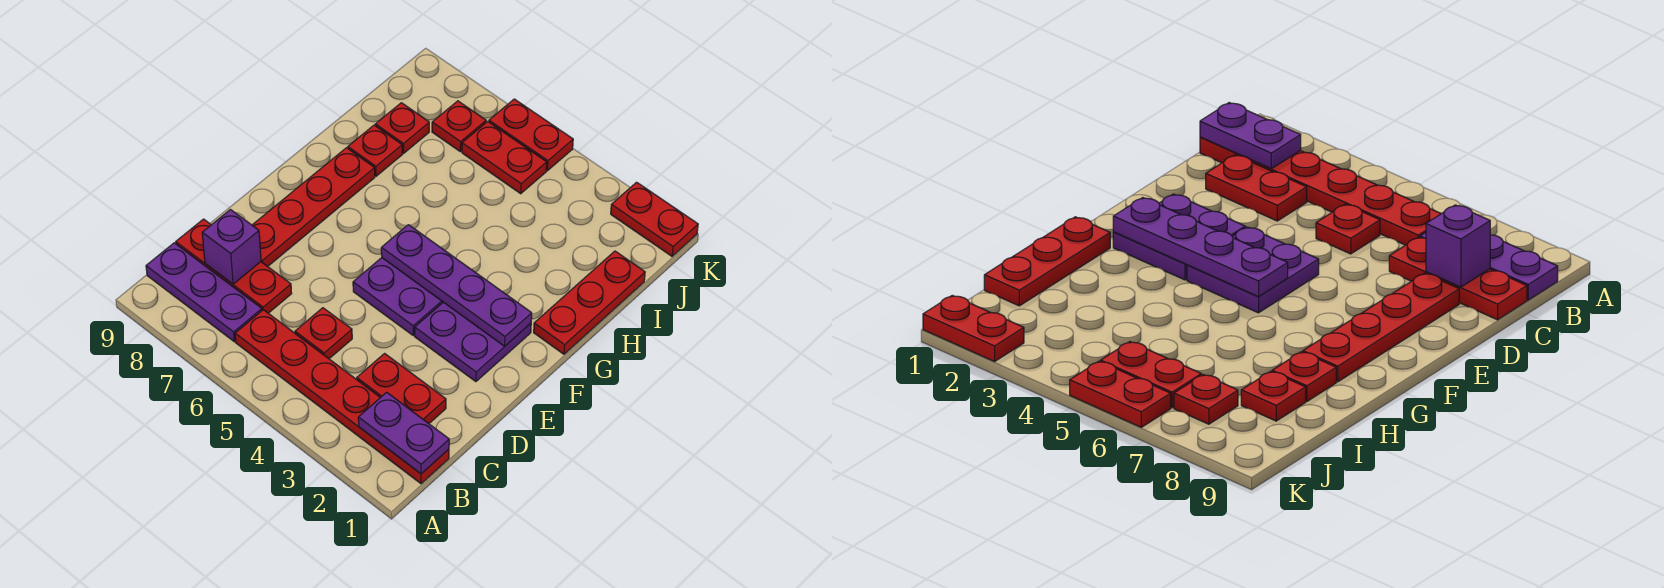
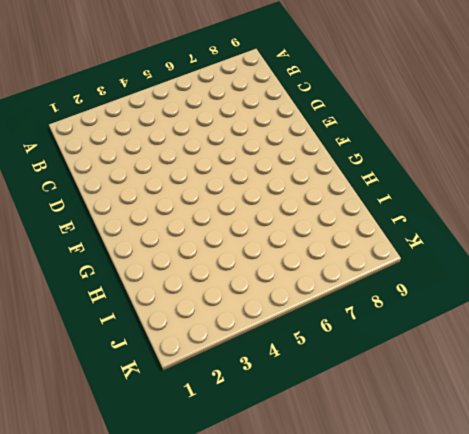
none -> red plate B1:B6 level 1
none -> purple plate B7:B9 level 1
none -> red plate C2:C3 level 1

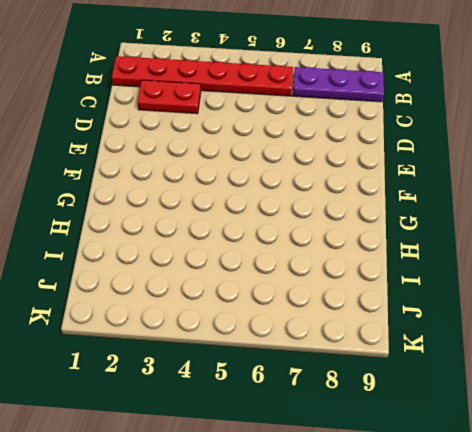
none -> red plate C5 level 1
none -> red plate C7:C9 level 1
none -> red plate D8:G8 level 1

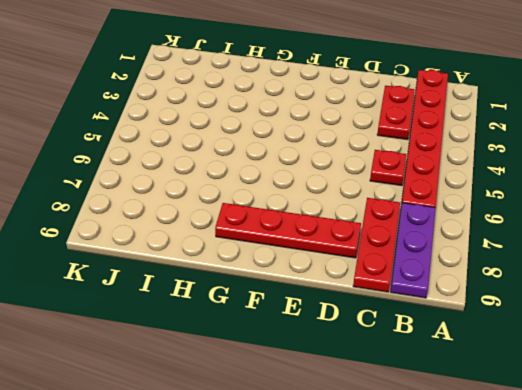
none -> purple plate E2:F3 level 1
none -> purple plate E4:F5 level 1
none -> red plate G1:I1 level 1

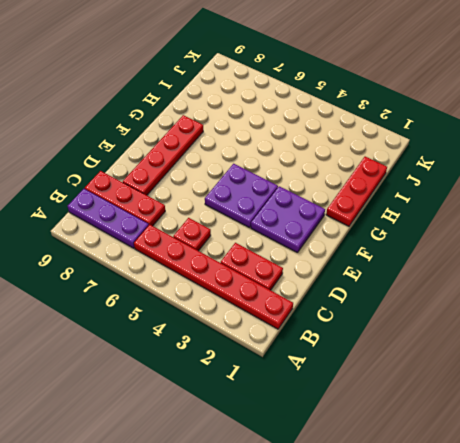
none -> red plate H8 level 1
none -> red plate I8 level 1
none -> red plate J5:J6 level 1

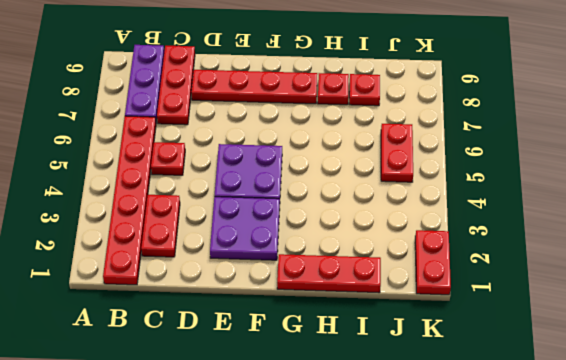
none -> red plate J7 level 1
none -> red plate K5:K6 level 1
none -> purple plate B1:B2 level 2

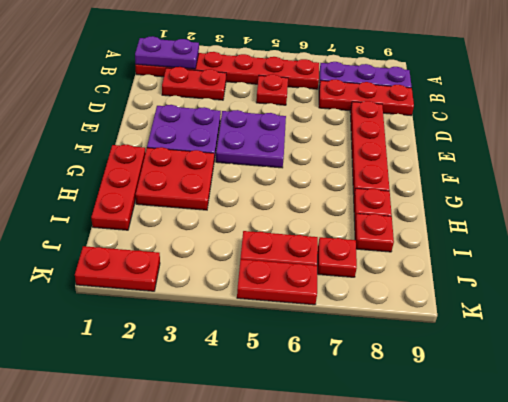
red plate G2:H3 level 1 -> none
none -> purple brick C8 level 2
none -> purple plate F2:F5 level 2

